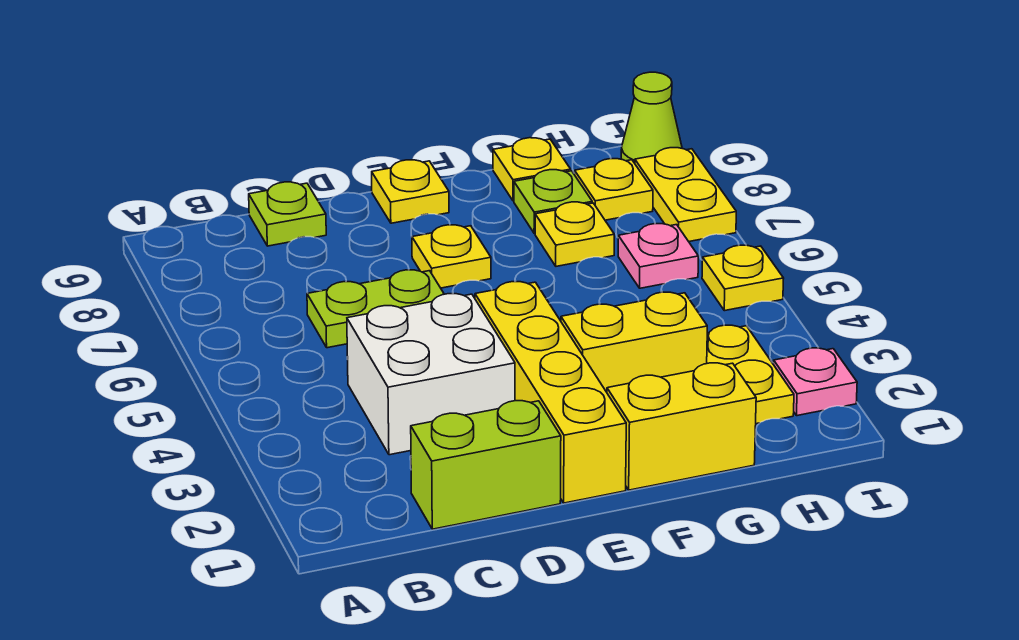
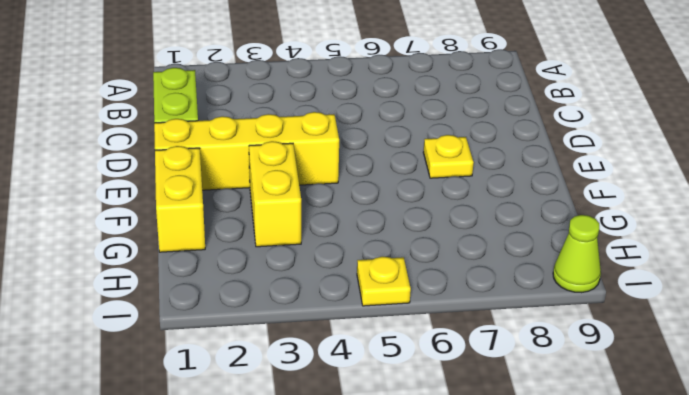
none -> white brick C3:D4 level 1
none -> lime plate C6:D6 level 1
none -> lime plate C9 level 1

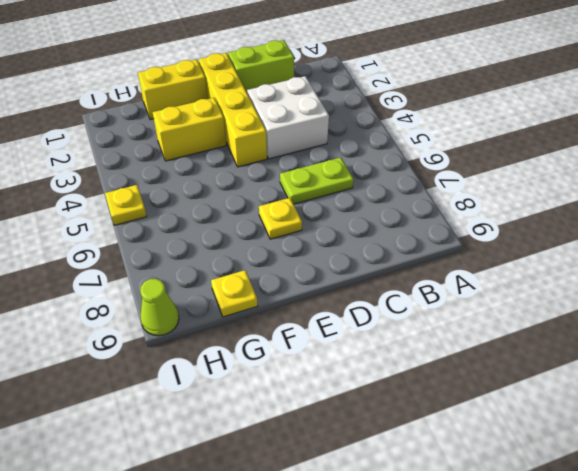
none -> lime plate C9 level 1
none -> yellow plate E9 level 1
none -> yellow plate G7 level 1

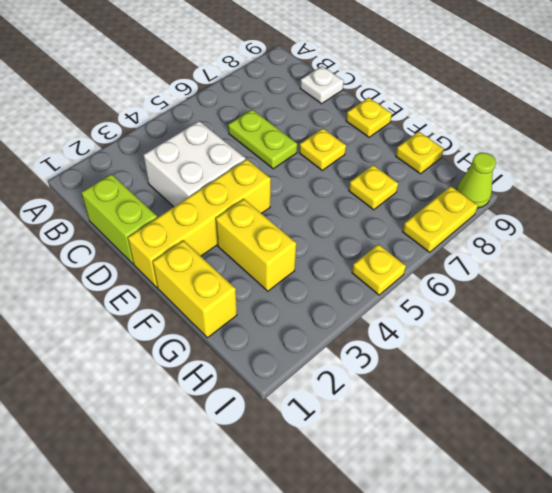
white plate C9 level 1 -> lime plate C9 level 1
none -> lime plate G8 level 1
none -> yellow plate H2:H3 level 1
none -> pink plate H6 level 1

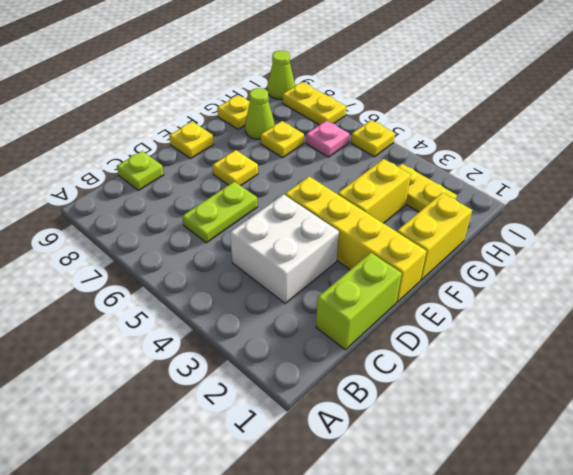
lime cone G8 level 1 -> lime plate G8 level 1
none -> yellow plate H8 level 1
none -> pink plate I2 level 1

